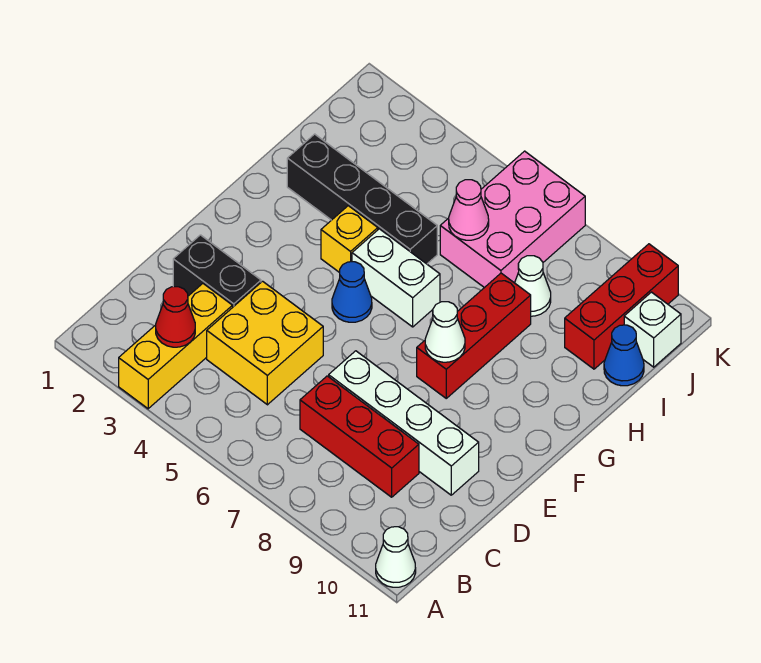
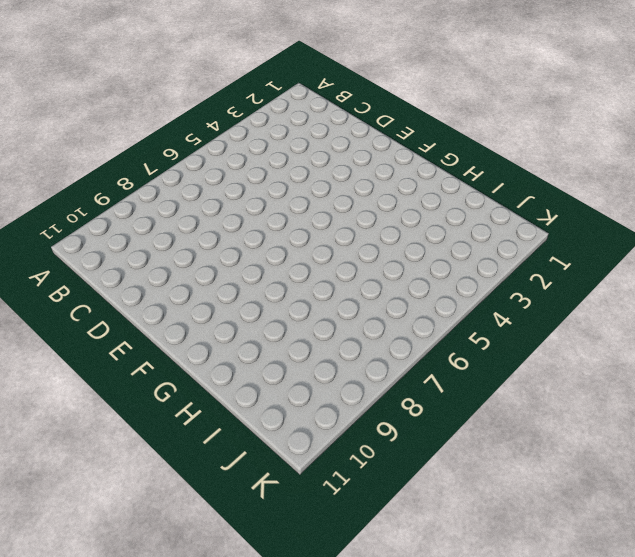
none -> yellow brick A3:C3 level 1
none -> white cone A11 level 1
none -> yellow brick C4:D5 level 1

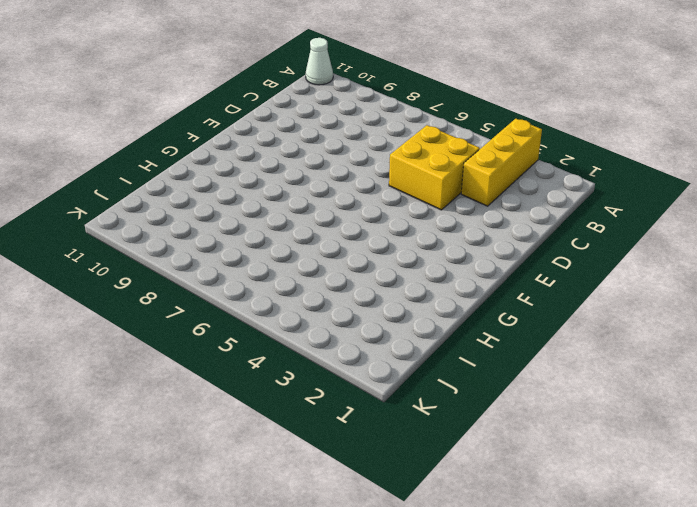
none -> red brick C7:C9 level 1
none -> black brick D2:D3 level 1
none -> white brick D7:D10 level 1

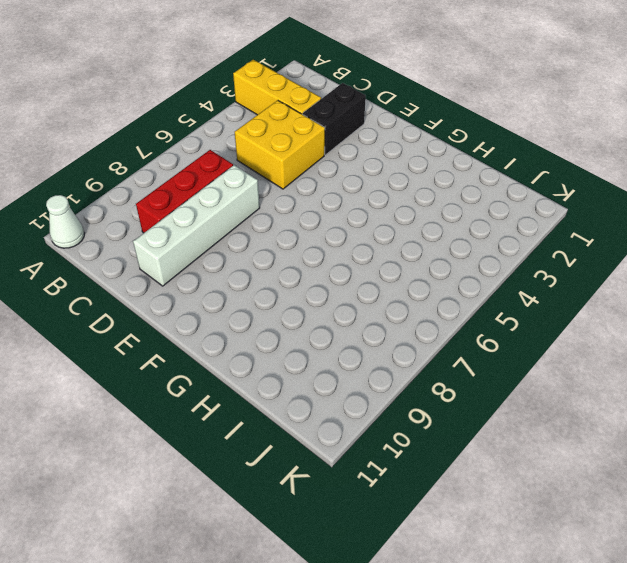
none -> blue cone F5 level 1
none -> red brick F8:H8 level 1
none -> yellow brick G4 level 1

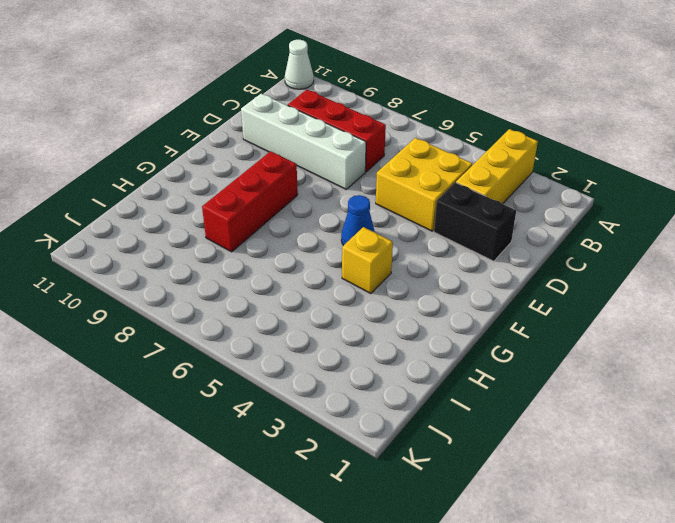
none -> white brick G5:G6 level 1
none -> black brick H2:H5 level 1
none -> pink brick I6:K7 level 1

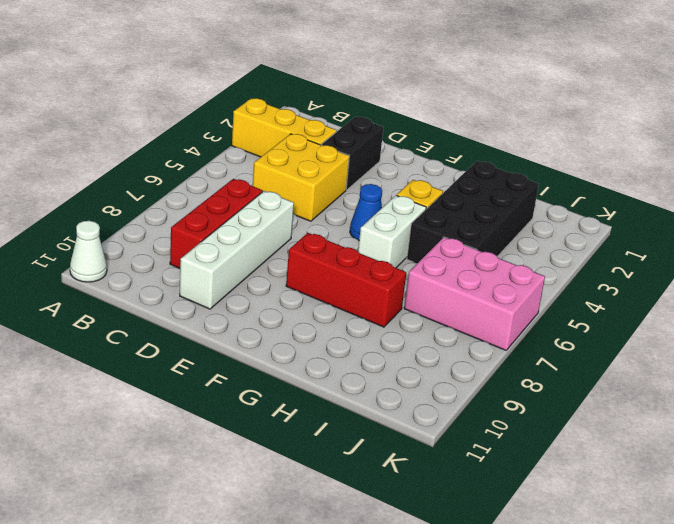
black brick H2:I5 level 1 -> black brick H2:H5 level 1
none -> white cone I8 level 1
none -> red brick I10:K10 level 1
none -> blue cone I11 level 1

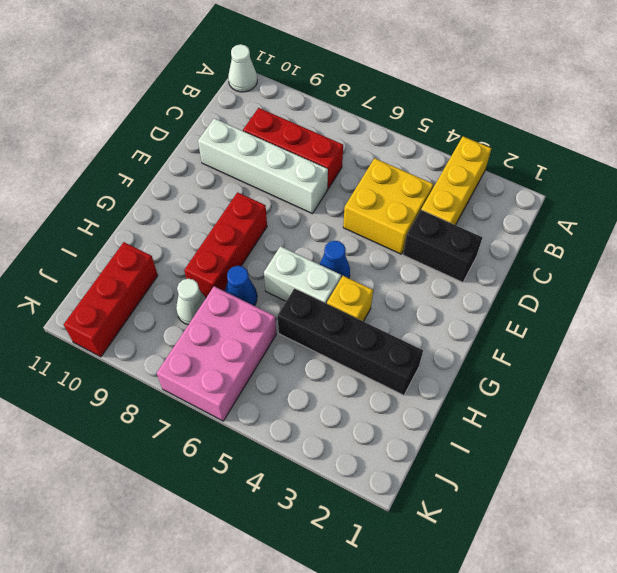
blue cone H7 level 1 -> blue cone I11 level 1
none -> white brick J11 level 1
none -> red cone B3 level 2
none -> white cone F8 level 2

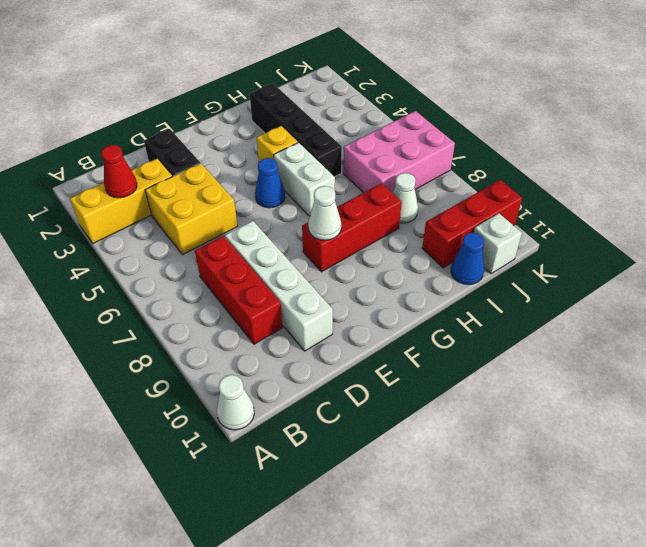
none -> pink cone I6 level 2

